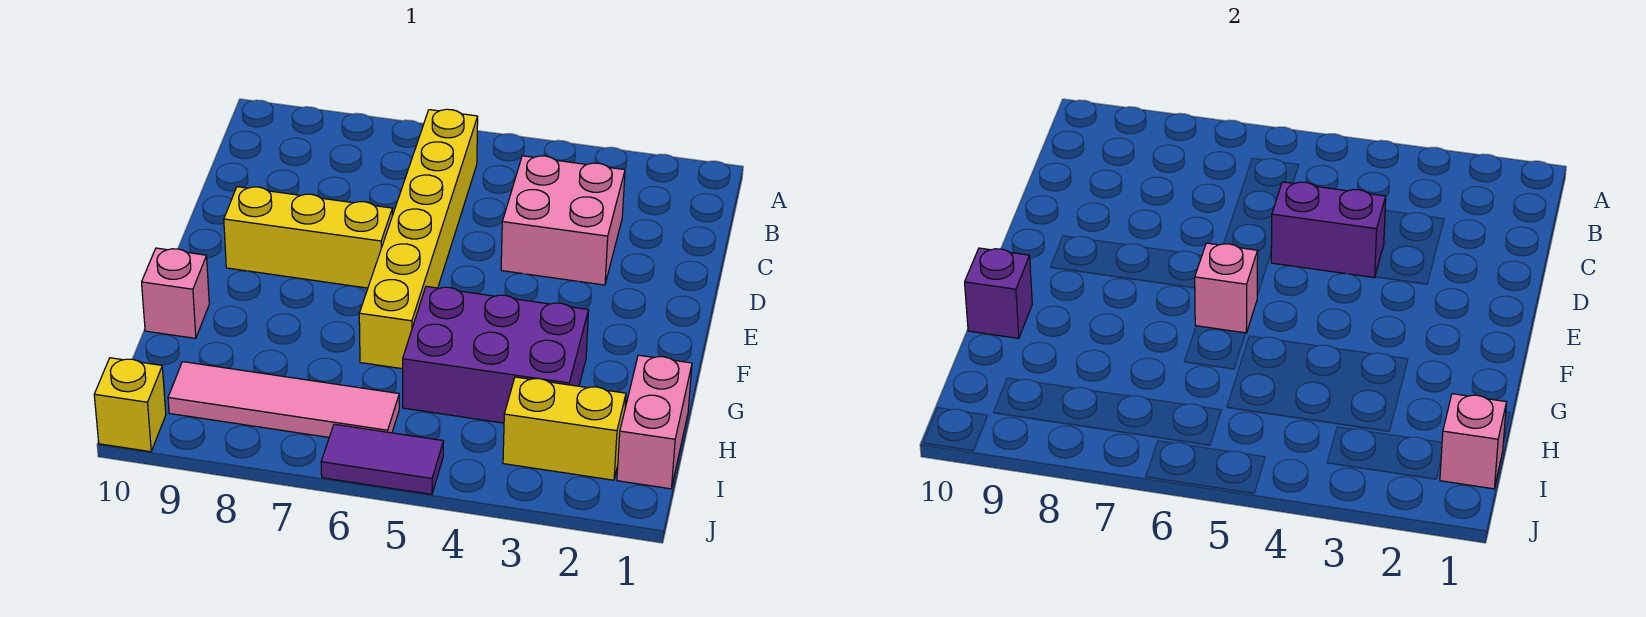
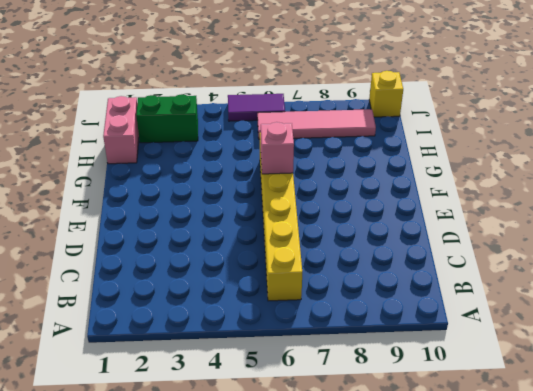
green brick I2:I3 level 1 -> yellow brick I2:I3 level 1
none -> pink brick C3:D4 level 1
none -> yellow brick E7:E9 level 1
none -> purple brick G3:H5 level 1

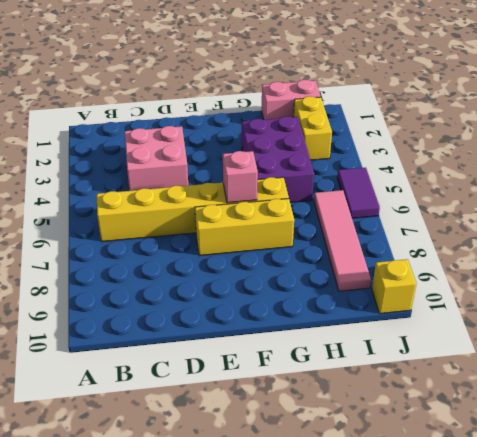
yellow brick E7:G7 level 1 -> yellow brick E7:E9 level 1
none -> pink brick G10 level 1
none -> purple brick D4:D5 level 2
none -> purple brick G10 level 2

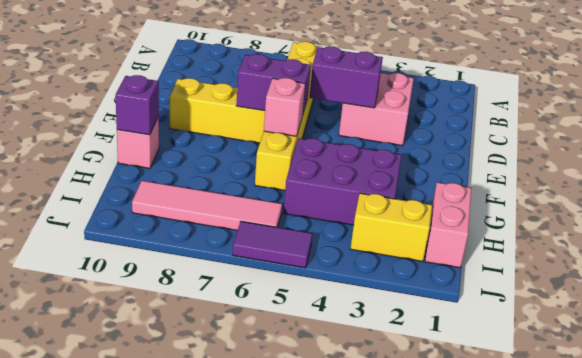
purple brick E6:E7 level 2 -> none
none -> yellow brick J10 level 1
none -> pink brick I1 level 2

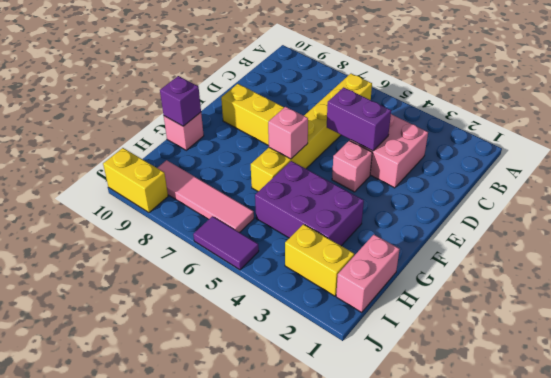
pink brick E4 level 1 -> pink brick I1 level 2
yellow brick J9:J10 level 1 -> yellow brick J10 level 1

